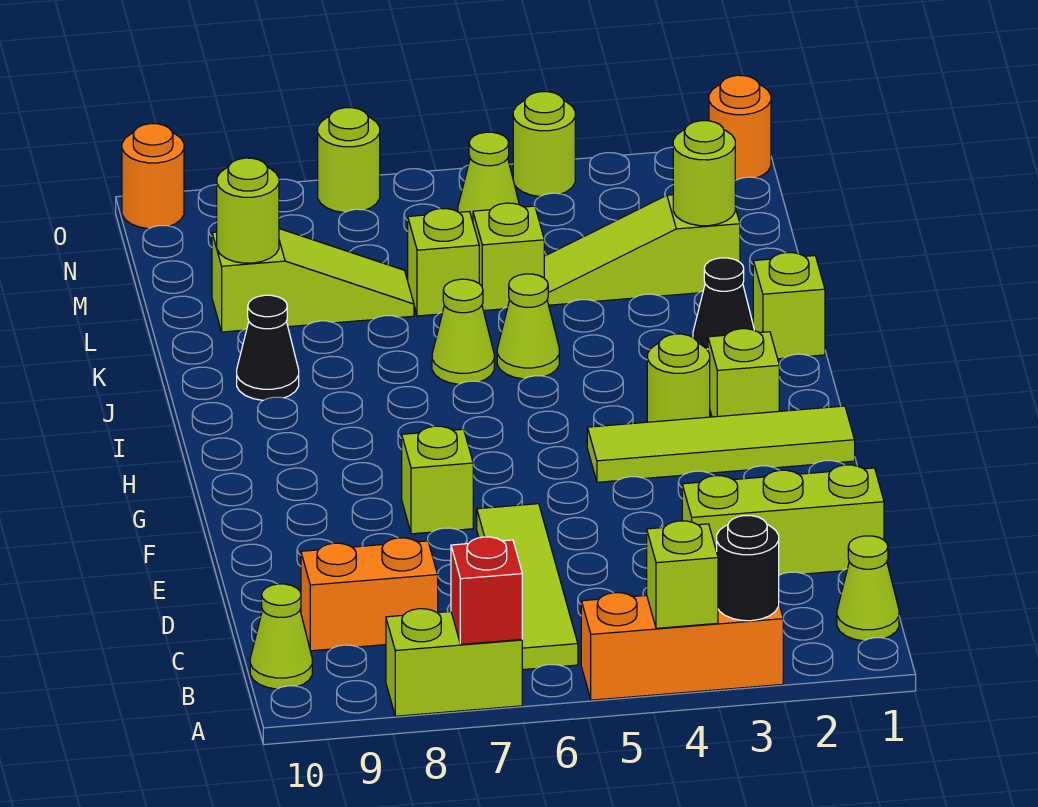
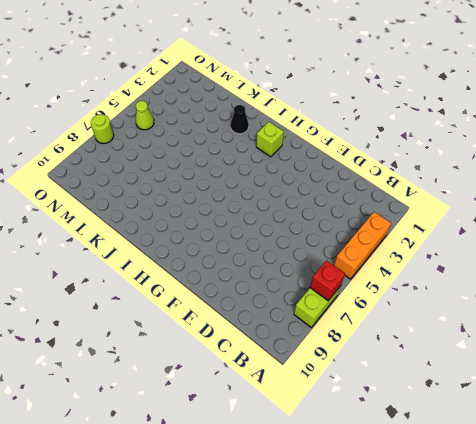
none -> lime cone B1 level 1
none -> lime tile B6:E6 level 1
none -> lime cone B10 level 1
none -> orange brick C8:C9 level 1

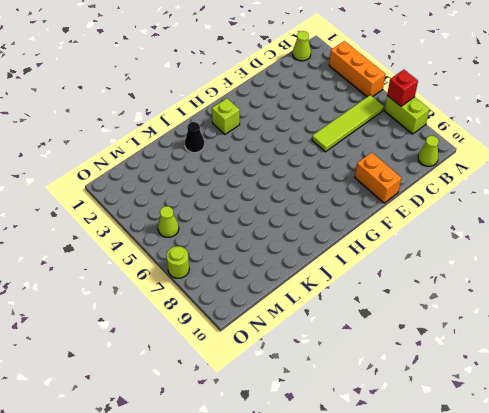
orange brick E9:E10 level 1 -> orange brick C8:C9 level 1
none -> lime brick D1:D3 level 1
none -> lime brick F7 level 1
none -> lime tile G1:G4 level 1
none -> lime round brick H3 level 1

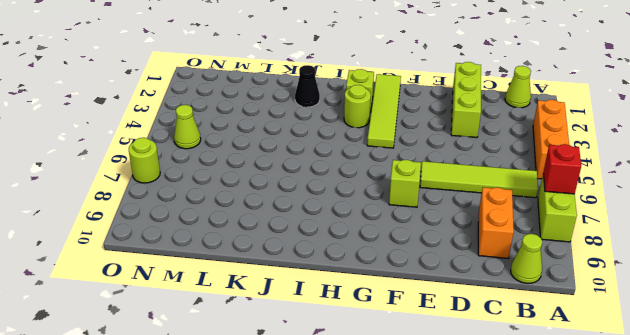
none -> lime brick J1 level 1
none -> lime cone J5 level 1
none -> lime cone J6 level 1
none -> black cone J9 level 1

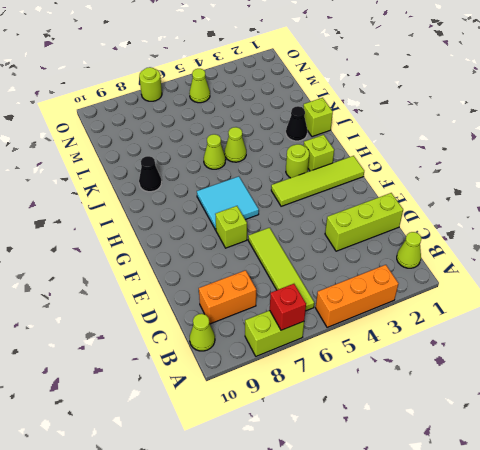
cyan tile G6:H7 level 1 -> none
none -> lime slope L2:L4 level 1 top 2
none -> lime brick L5 level 1
none -> lime brick L6 level 1
none -> lime slope L7:L9 level 1 top 9

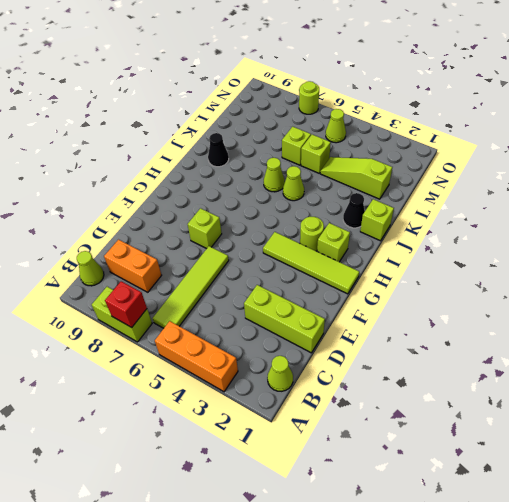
none -> lime slope L7:L9 level 1 top 9
none -> orange round brick O1 level 1
none -> lime round brick O4 level 1
none -> orange round brick O10 level 1

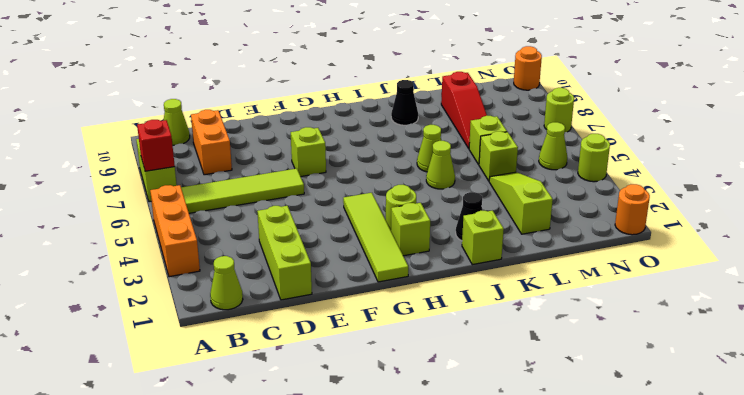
red slope L7:L9 level 1 top 9 -> lime slope L7:L9 level 1 top 9
none -> black round brick A3 level 2
none -> lime brick A4 level 2
none -> lime round brick L2 level 2
none -> lime round brick L9 level 2

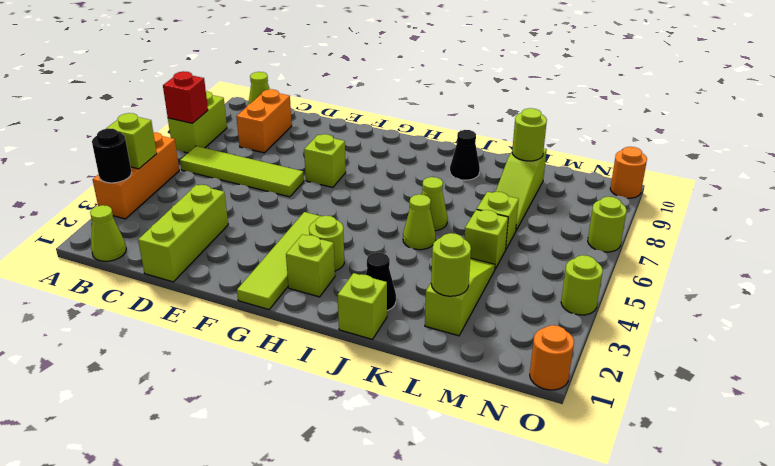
none -> lime cone N5 level 1

